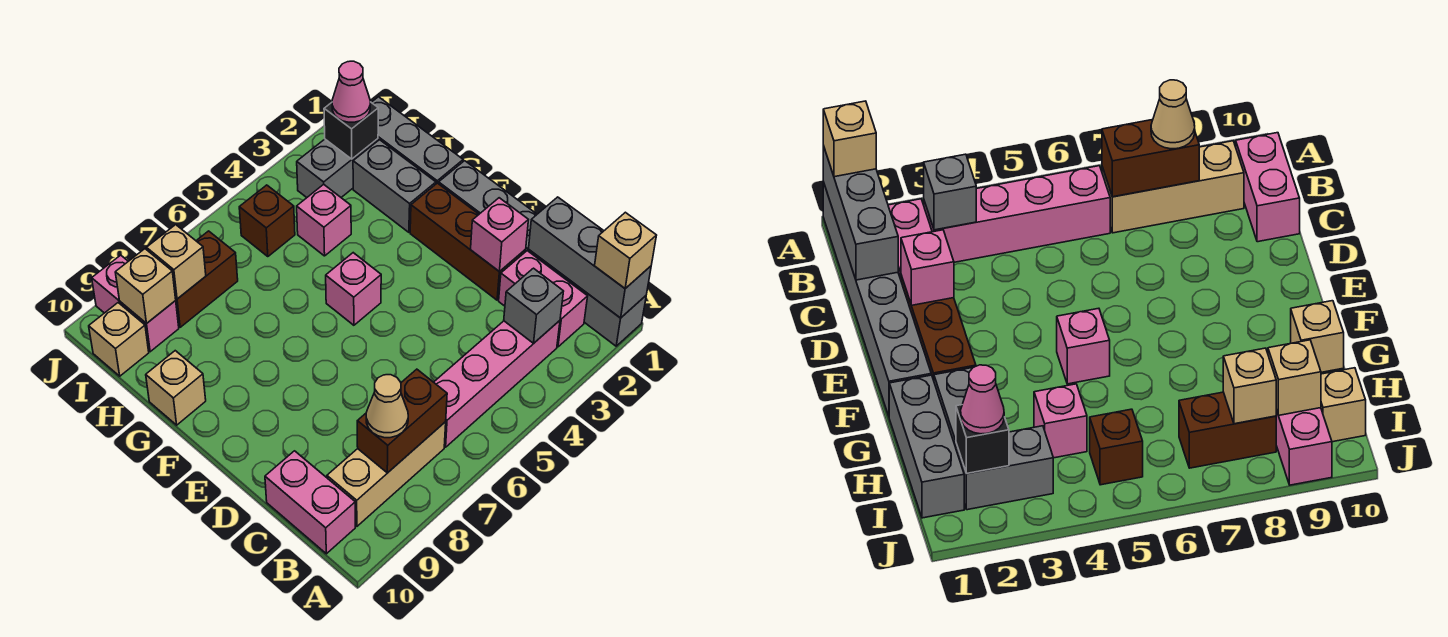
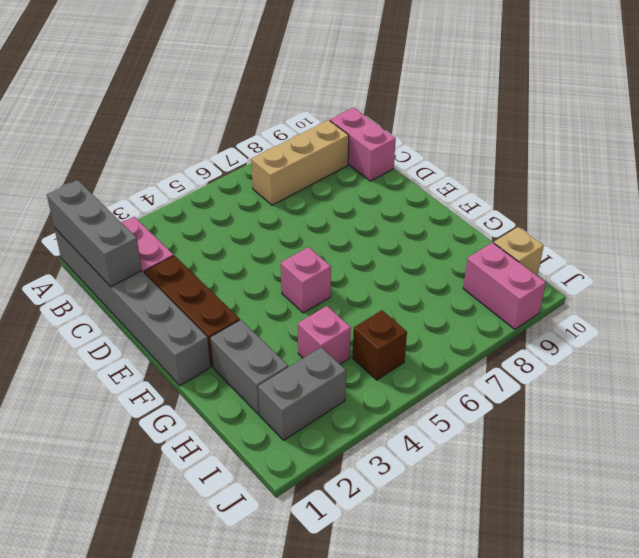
none -> pink brick B3:B6 level 1
none -> grey brick G1:I1 level 1
none -> tan brick G10 level 1

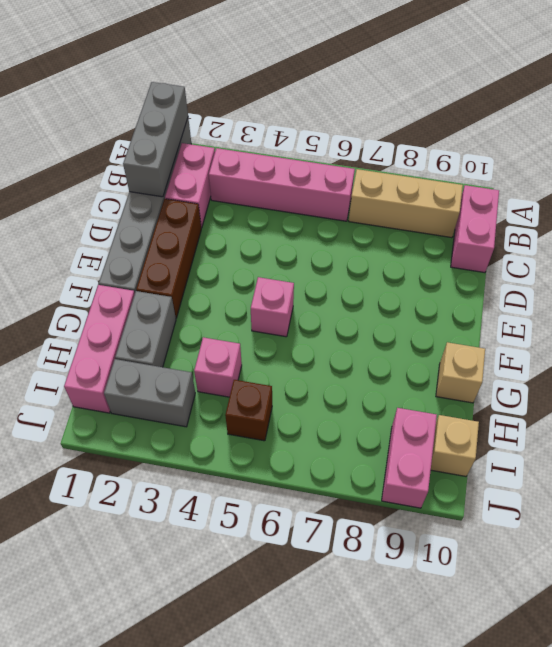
pink brick G1:I1 level 1 -> grey brick G1:I1 level 1
none -> brown brick I7:I8 level 1
none -> grey brick B3 level 2
none -> brown brick B7:B8 level 2

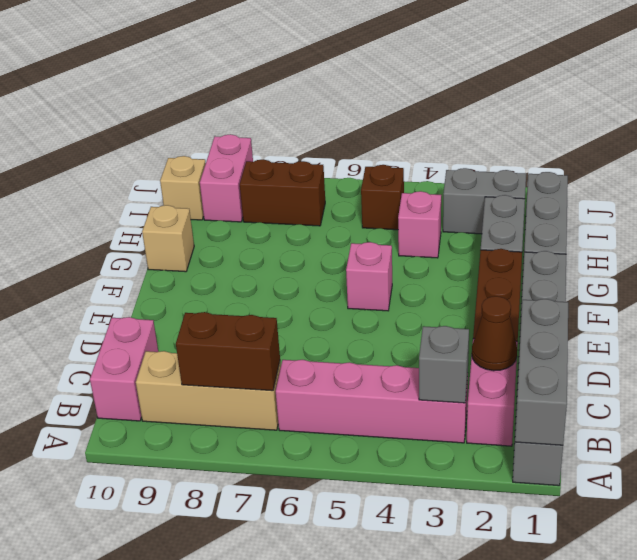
brown cone C2 level 2 -> none
none -> pink brick D2 level 2
none -> black brick I2 level 2
none -> tan brick I8 level 2

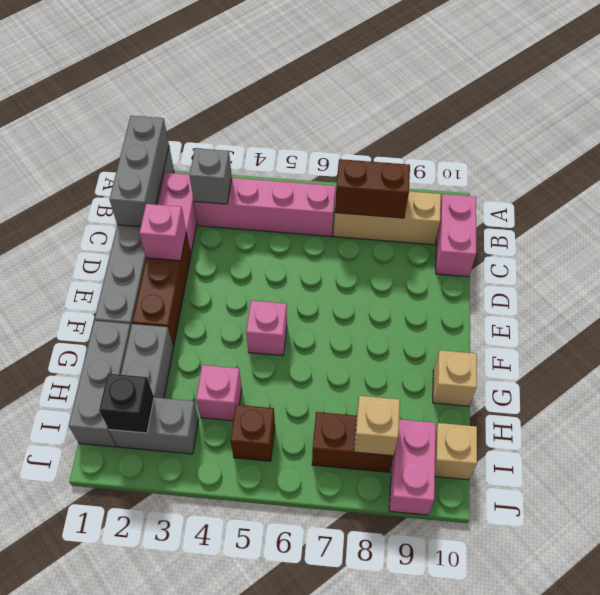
none -> tan brick I9 level 2
none -> tan brick A1 level 3
none -> tan cone B8 level 3

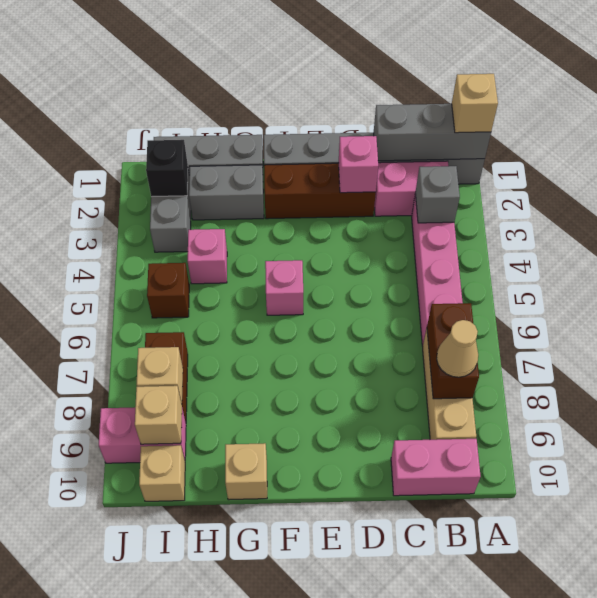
none -> pink cone I2 level 3

